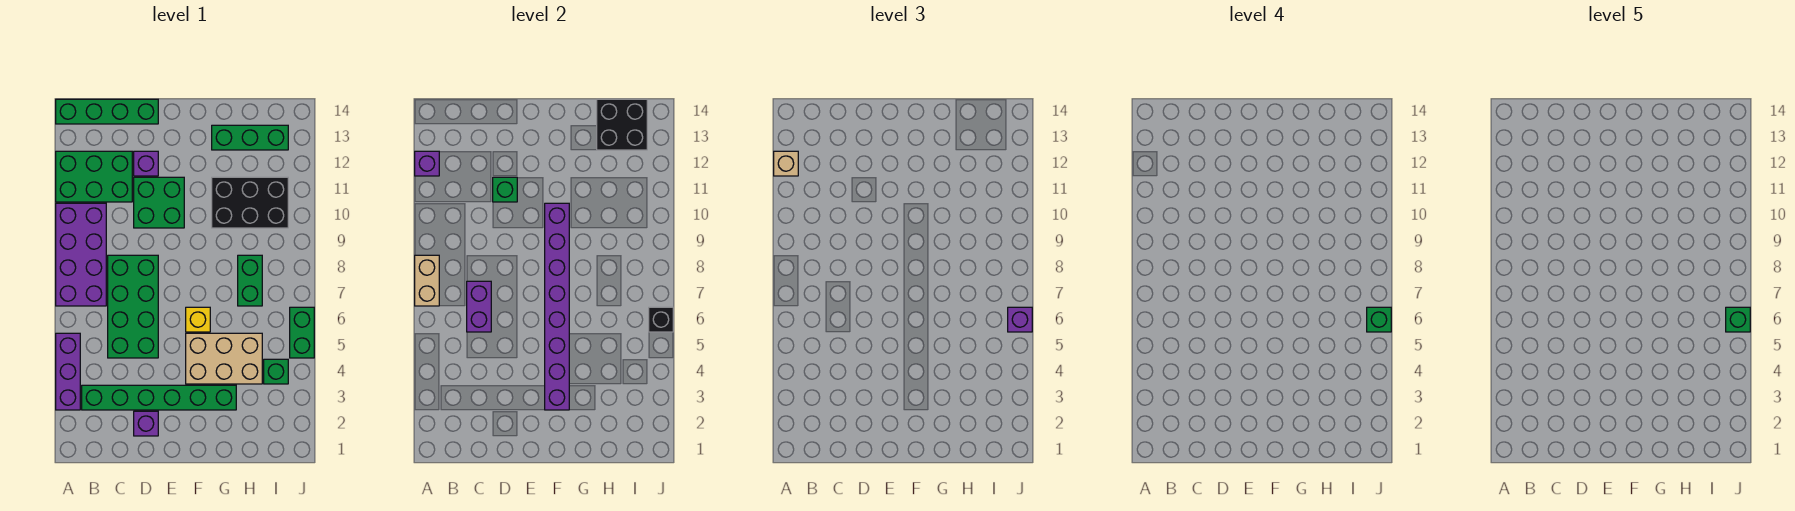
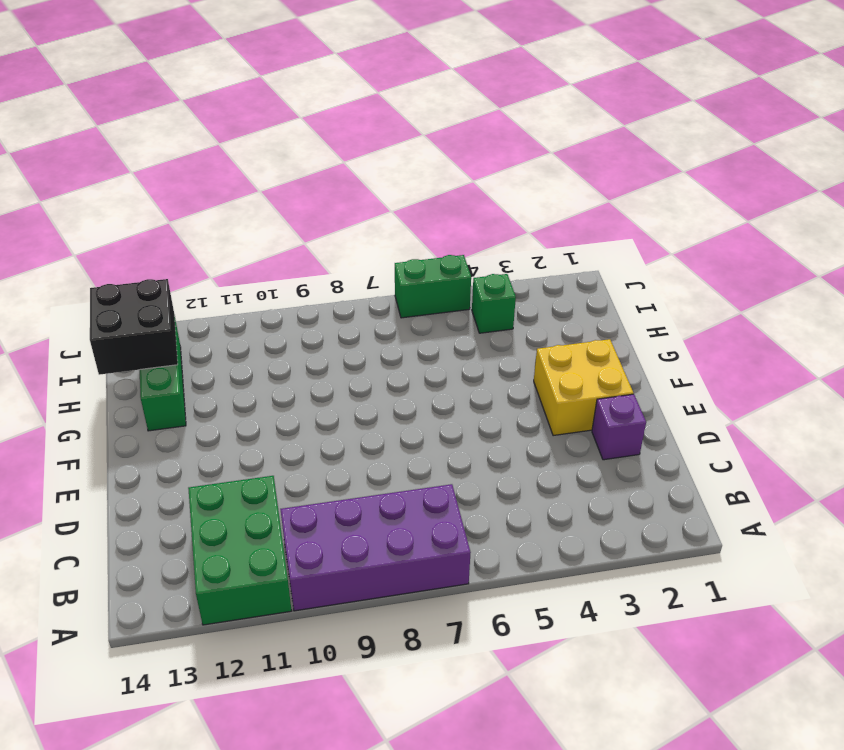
yellow brick E2:F3 level 1 -> green brick B3:G3 level 1
none -> purple brick A3:A5 level 1
none -> green brick A14:D14 level 1
none -> green brick C5:D8 level 1

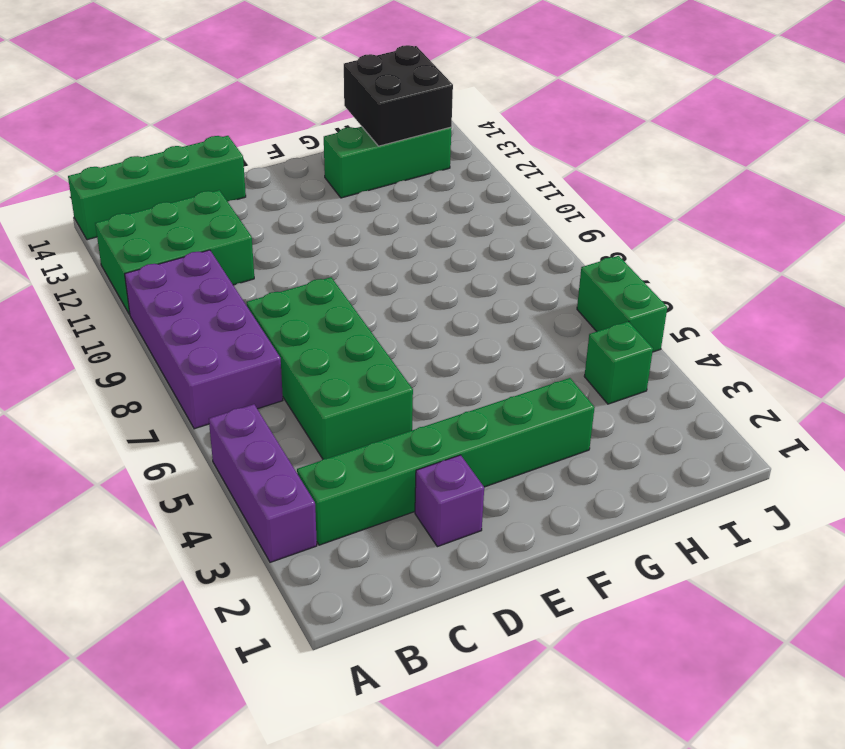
none -> green brick D10:E11 level 1
none -> purple brick D12 level 1
none -> tan brick F4:H5 level 1

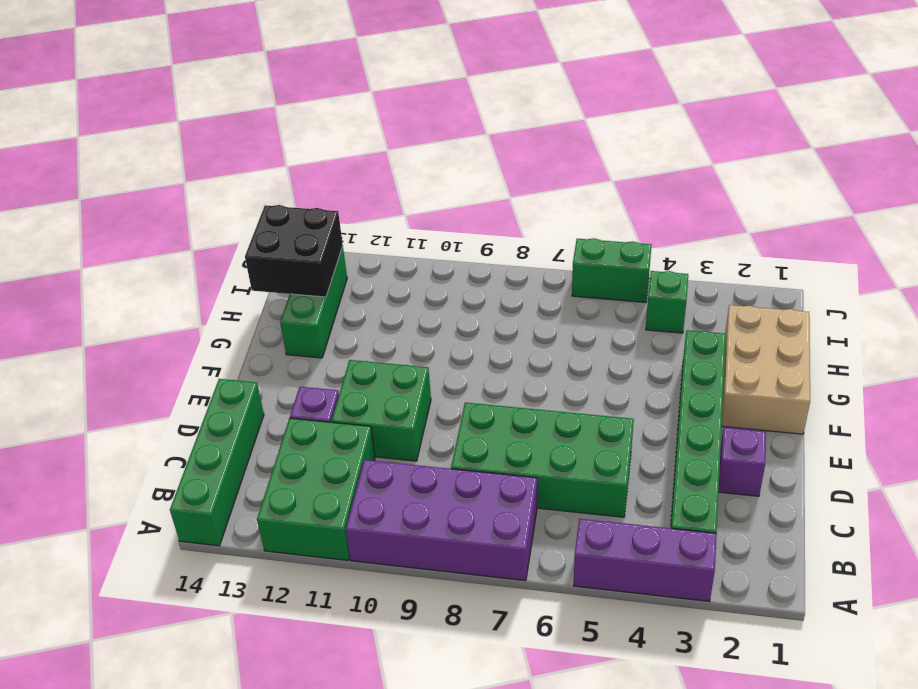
tan brick F1:H2 level 1 -> tan brick F4:H5 level 1
none -> yellow brick F6 level 1
none -> black brick G10:I11 level 1
none -> green brick H7:H8 level 1

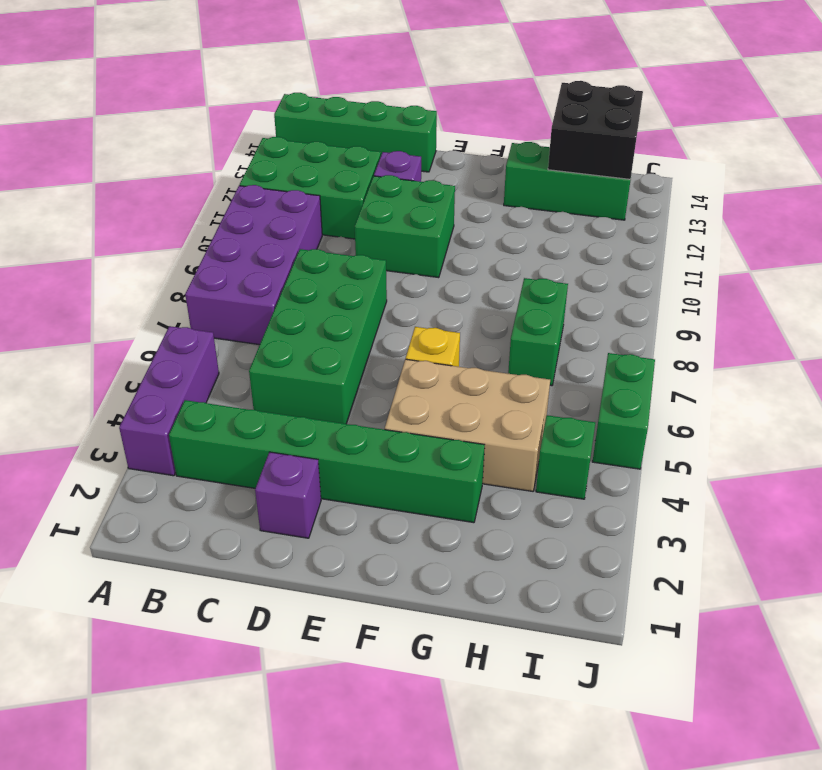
none -> black brick G10:I11 level 1
none -> tan brick A7:A8 level 2
none -> purple brick A12 level 2

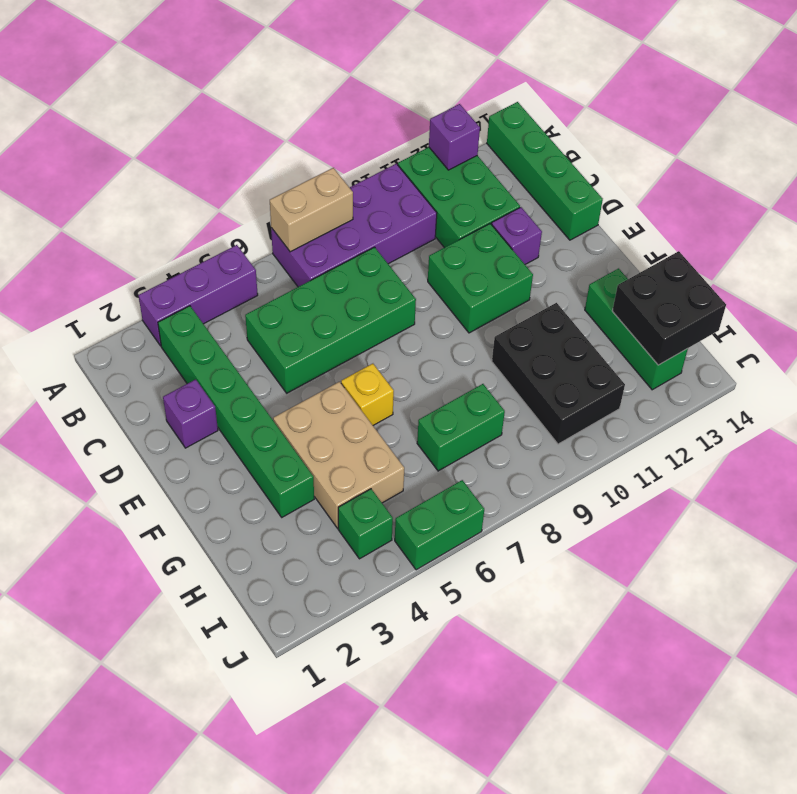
none -> purple brick C6:C7 level 2
none -> green brick D11 level 2
none -> purple brick F3:F10 level 2

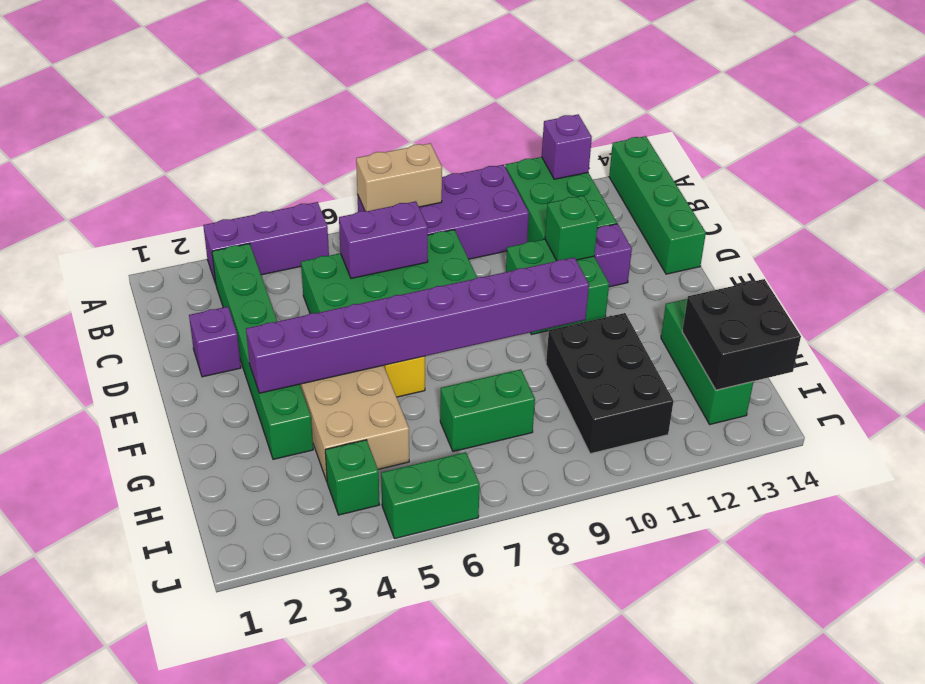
none -> black brick J6 level 2
none -> tan brick A12 level 3
none -> purple brick J6 level 3

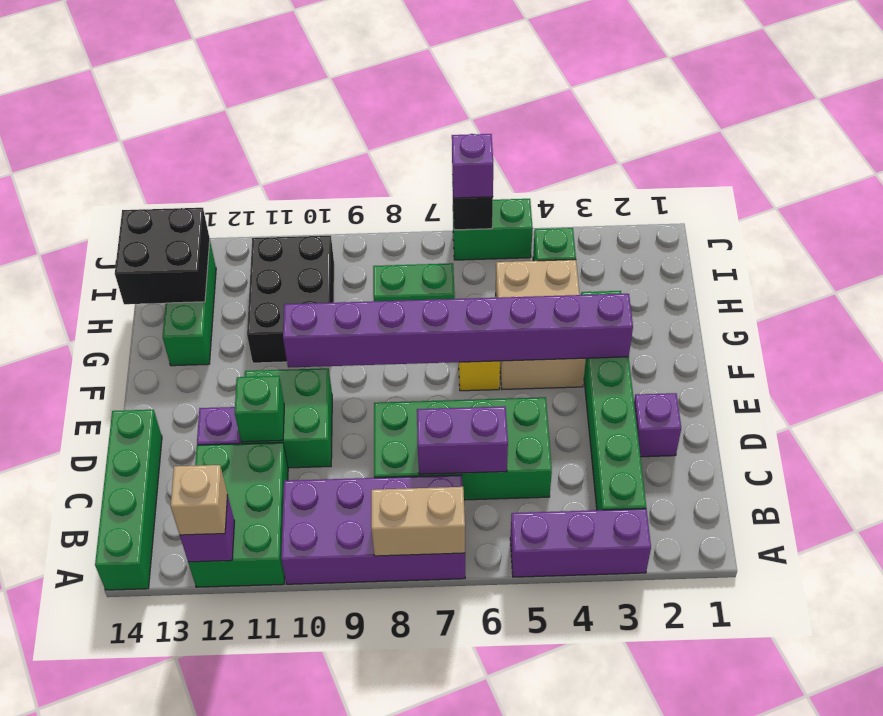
none -> green brick J6 level 4
none -> green brick J6 level 5

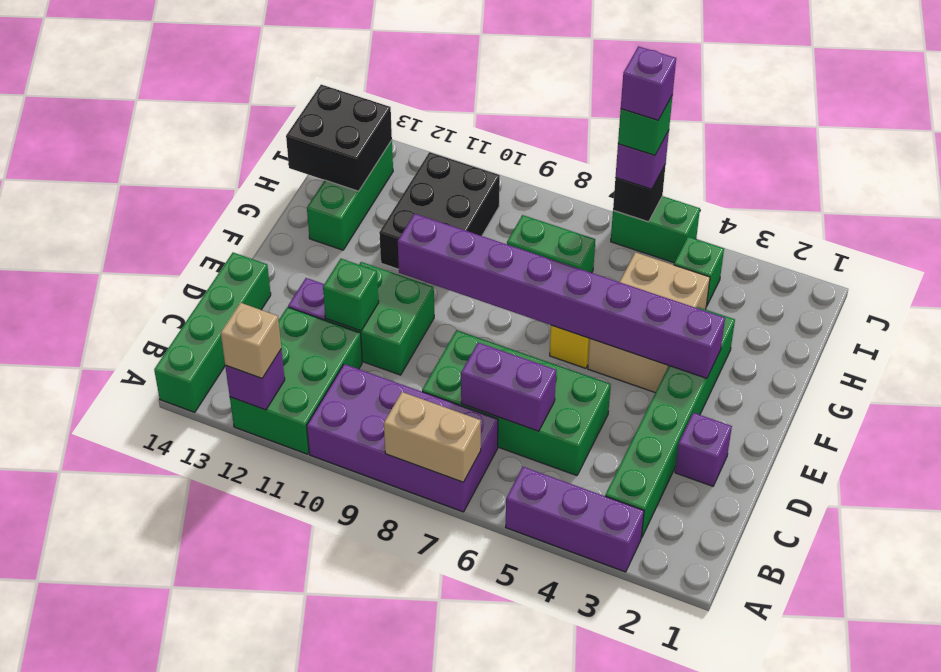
purple brick J6 level 5 -> green brick J6 level 5

